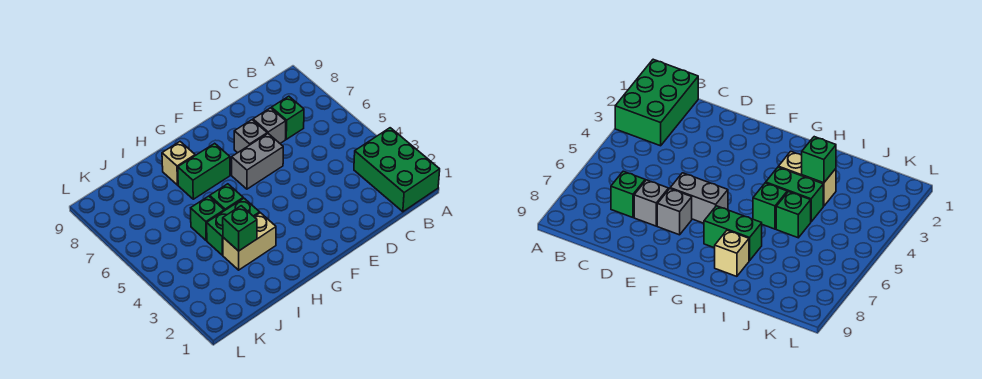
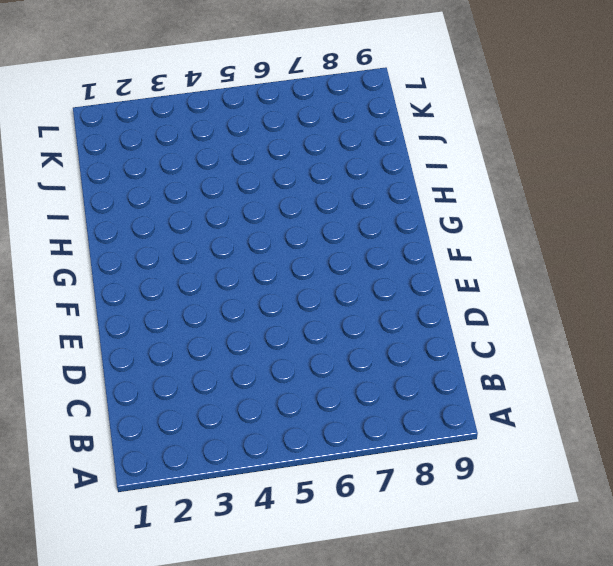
none -> green brick A1:B3 level 1
none -> green brick C7 level 1
none -> grey brick D7 level 1

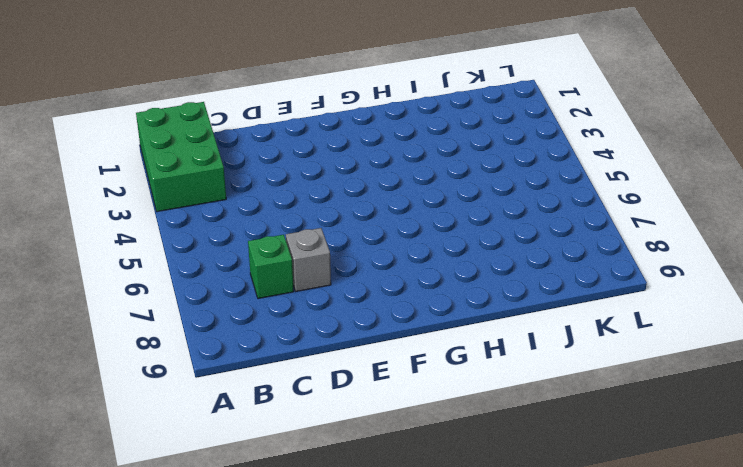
none -> grey brick E6:F6 level 1
none -> grey brick E7 level 1
none -> green brick G7:H7 level 1

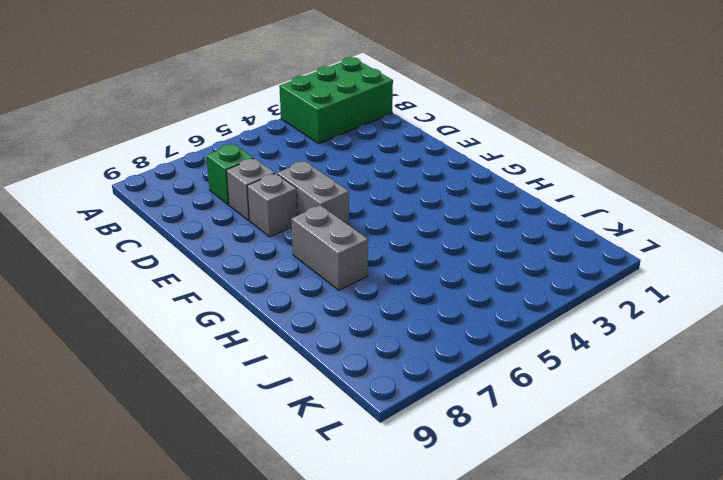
grey brick G7:H7 level 1 -> green brick G7:H7 level 1
none -> tan brick H3:I3 level 1
none -> green brick H4:I4 level 1
none -> green brick H5 level 1

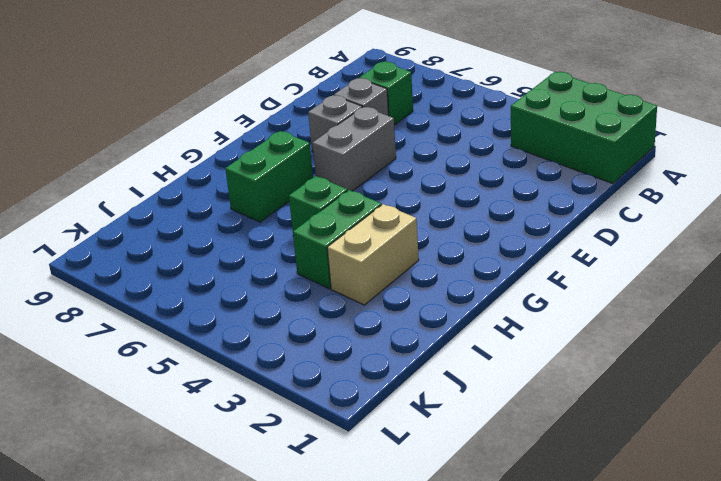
none -> tan brick H8 level 1
none -> green brick I5 level 1
none -> green brick I3 level 2

